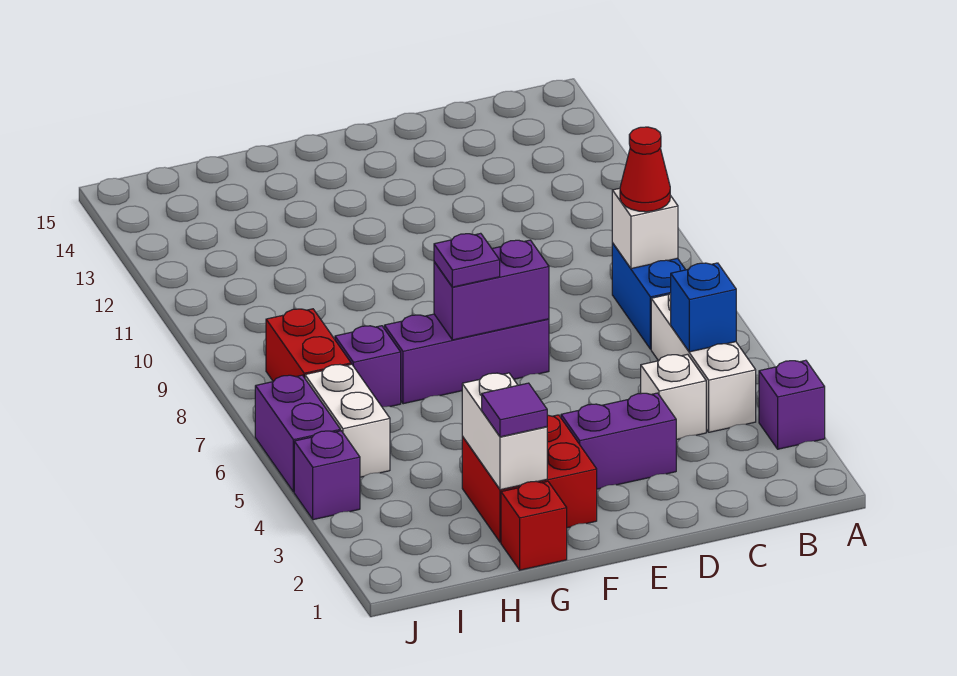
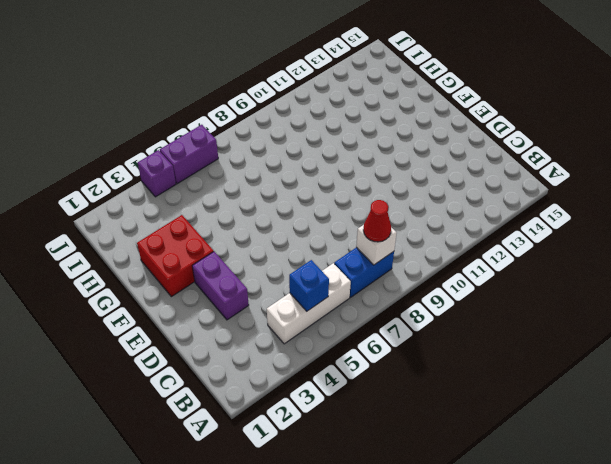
none -> purple brick A3 level 1
none -> white brick C4 level 1
none -> purple brick E7:G7 level 1

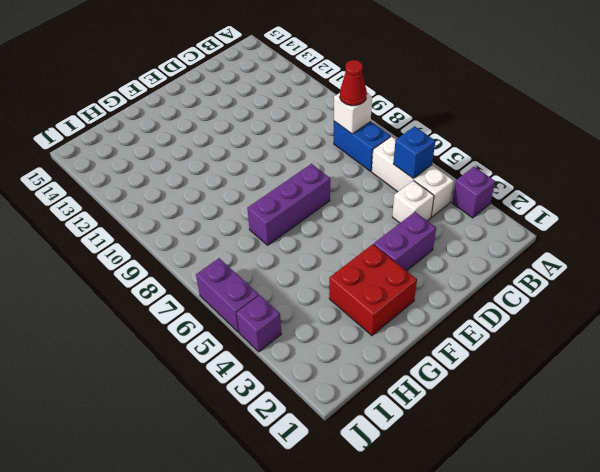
none -> red brick G1 level 1
none -> purple brick H7 level 1
none -> white brick I5:I6 level 1

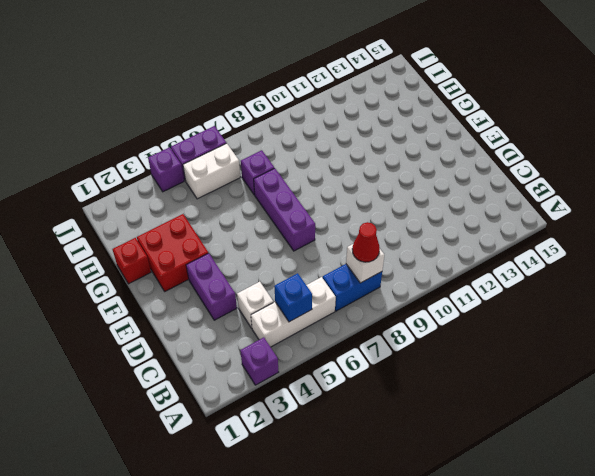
none -> red brick I7:I8 level 1
none -> purple brick E7:F7 level 2
none -> white brick G2:G3 level 2

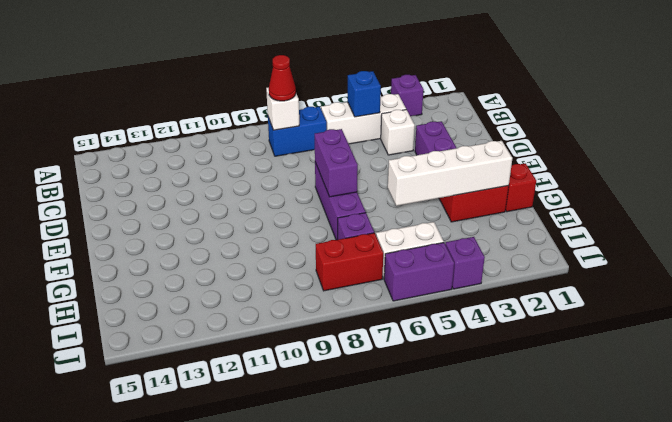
white brick G2:G5 level 2 -> white brick G2:G3 level 2
none -> purple plate F7 level 3
none -> purple tile G2 level 3

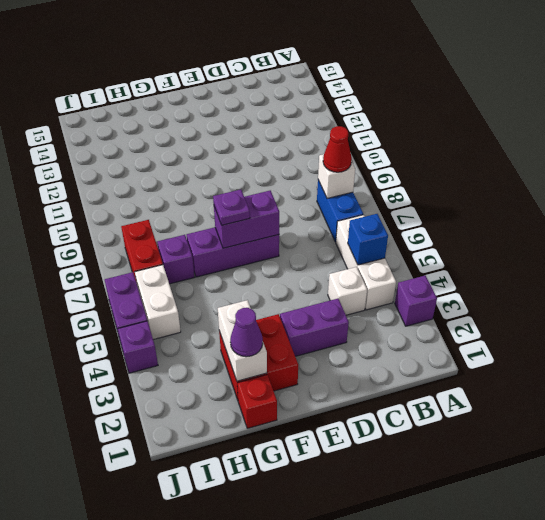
purple cone G2 level 3 -> purple tile G2 level 3

